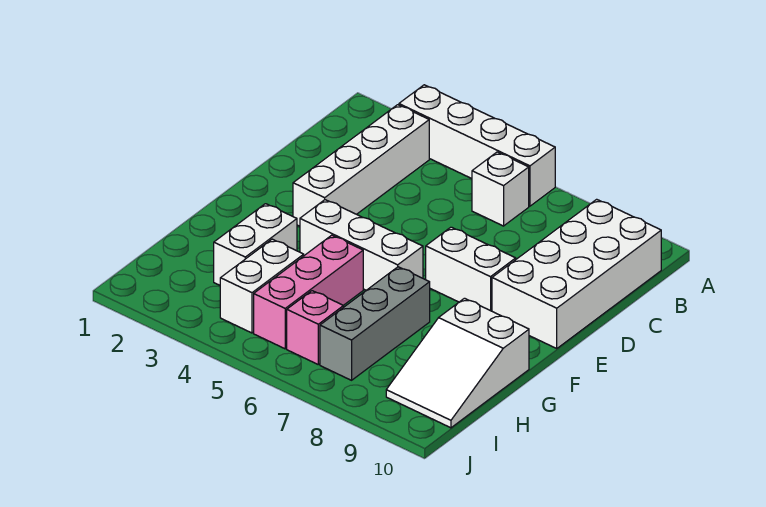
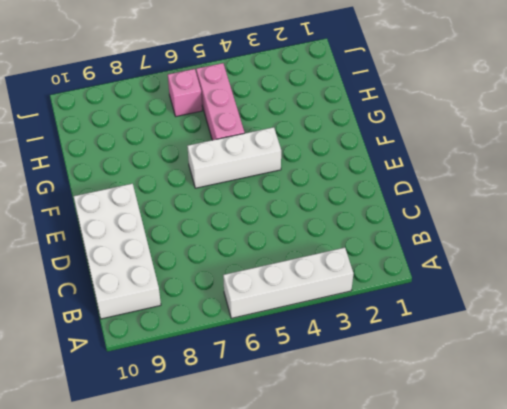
none -> white brick B3:E3 level 1
none -> white brick B6 level 1
none -> white brick E7:E8 level 1

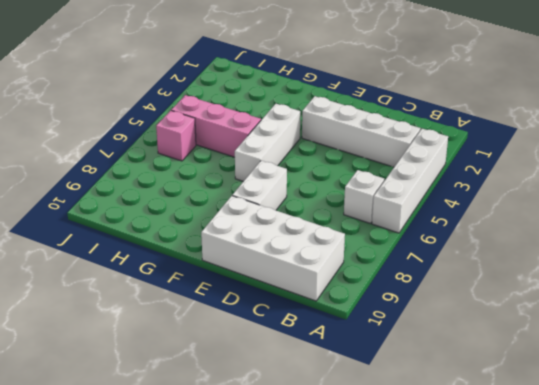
none -> white brick G3:H3 level 1
none -> grey brick G7:I7 level 1
none -> white slope G9:I10 level 1 top G

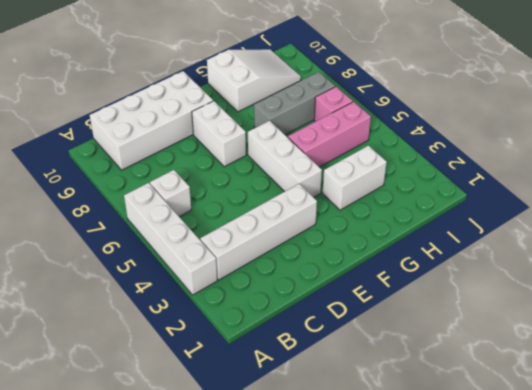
none -> white brick H4:I4 level 1

